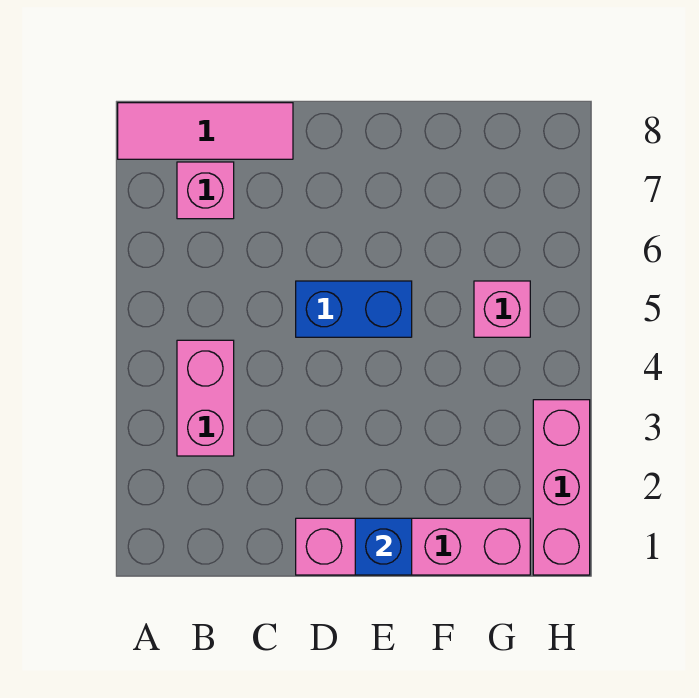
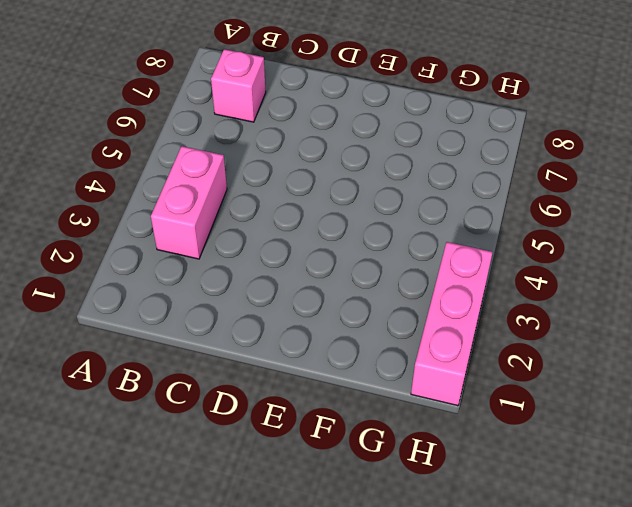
none -> pink tile A8:C8 level 1
none -> pink brick D1:G1 level 1

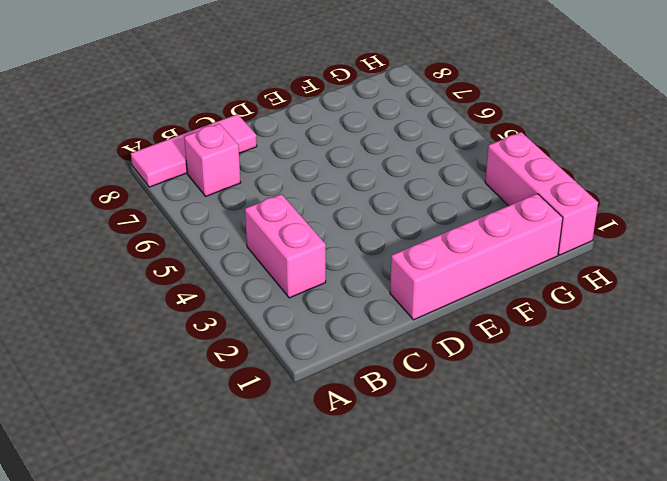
none -> blue brick D5:E5 level 1
none -> pink brick G5 level 1

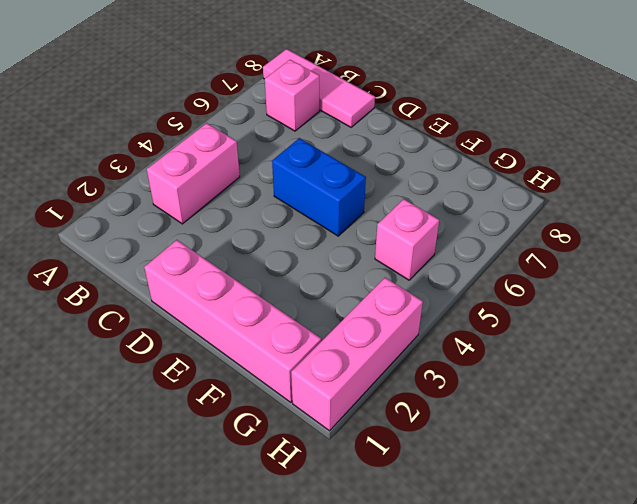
none -> blue brick E1 level 2

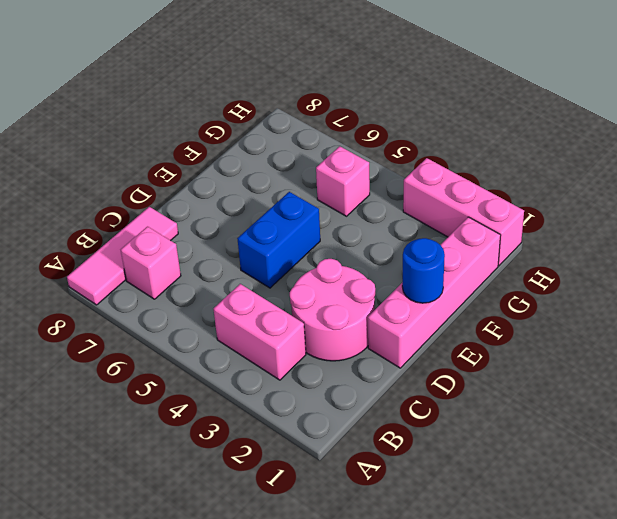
pink round brick C2:D3 level 1 -> none
blue round brick E1 level 2 -> blue brick E1 level 2

